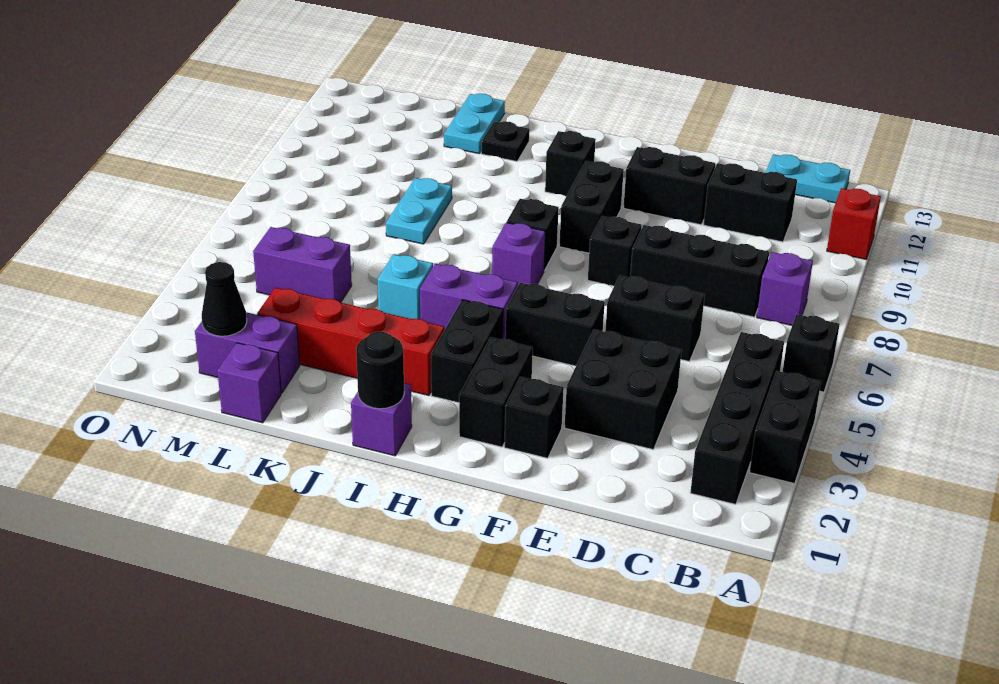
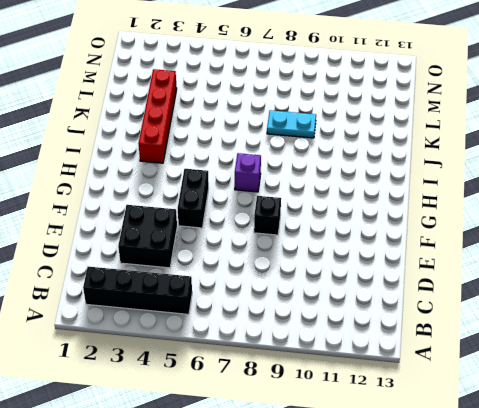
none -> black brick A3:A4 level 1
none -> black brick A6 level 1
none -> red brick A11 level 1
none -> purple brick B8 level 1

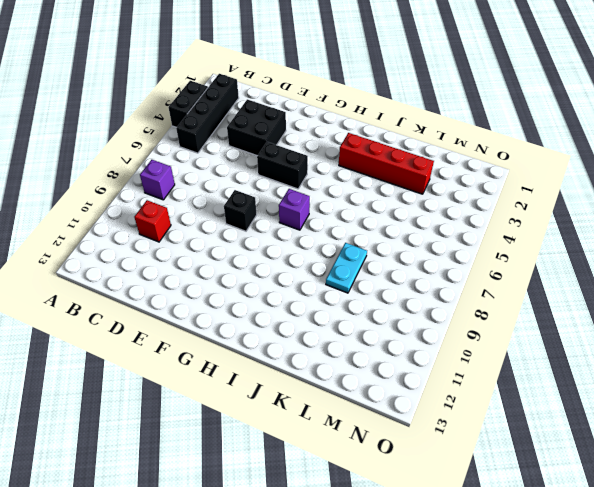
red brick C10 level 1 -> red brick A11 level 1
none -> black brick A6 level 1
none -> cyan plate B13:C13 level 1
none -> black brick C8:E8 level 1
none -> black brick C11:D11 level 1

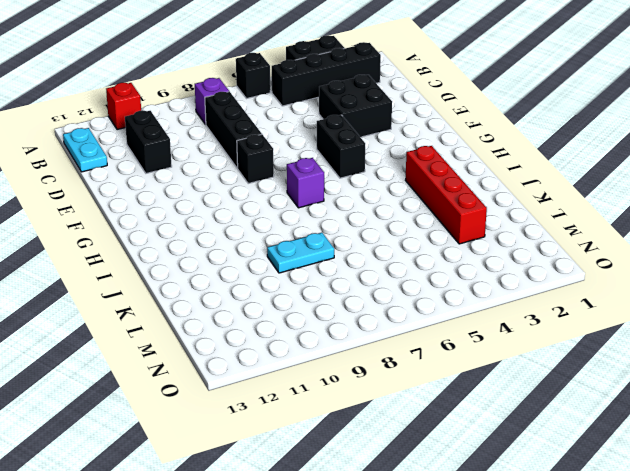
none -> black brick D6:E6 level 1
none -> black brick E11:F11 level 1
none -> black brick F2 level 1
none -> black brick G2:G3 level 1

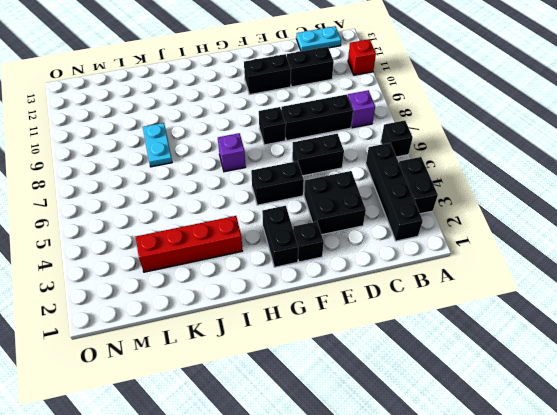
none -> black brick G9:G10 level 1
none -> black brick H3:H4 level 1
none -> purple brick H5:I5 level 1
none -> black brick H8 level 1

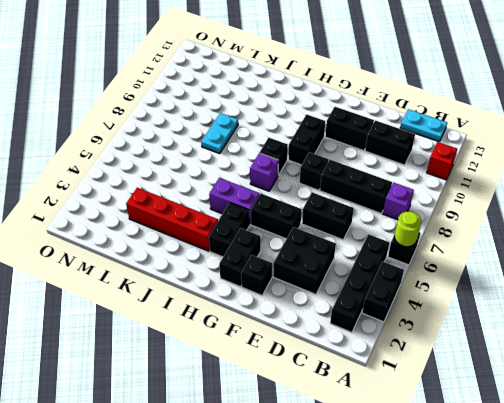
lime round brick A6 level 2 -> none
none -> black brick H11 level 1
none -> purple brick I1 level 1
none -> cyan brick J5 level 1
none -> black plate J12 level 1

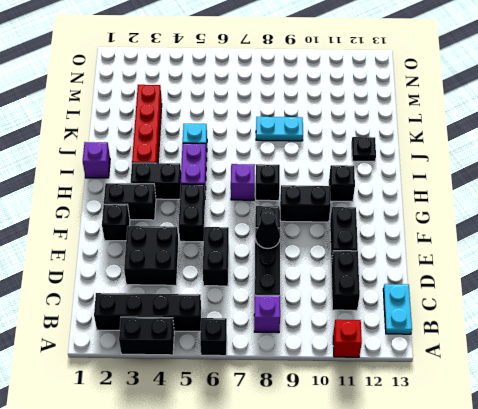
black cone E8 level 2 -> black cone M2 level 2
none -> cyan plate K12:K13 level 1
none -> purple brick L1 level 1
none -> purple brick L2:M2 level 1
none -> purple brick L5:M5 level 1

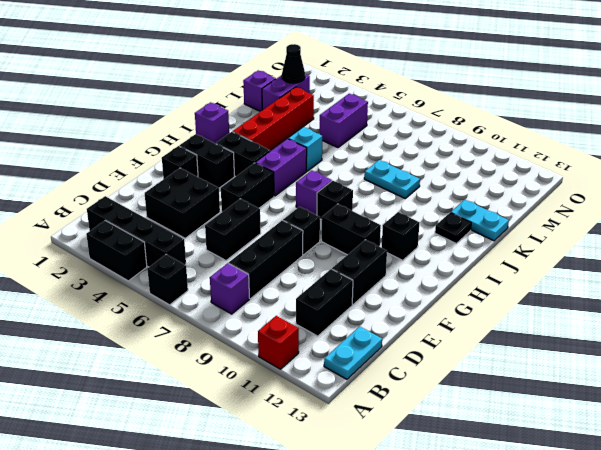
none -> black round brick I1 level 2

